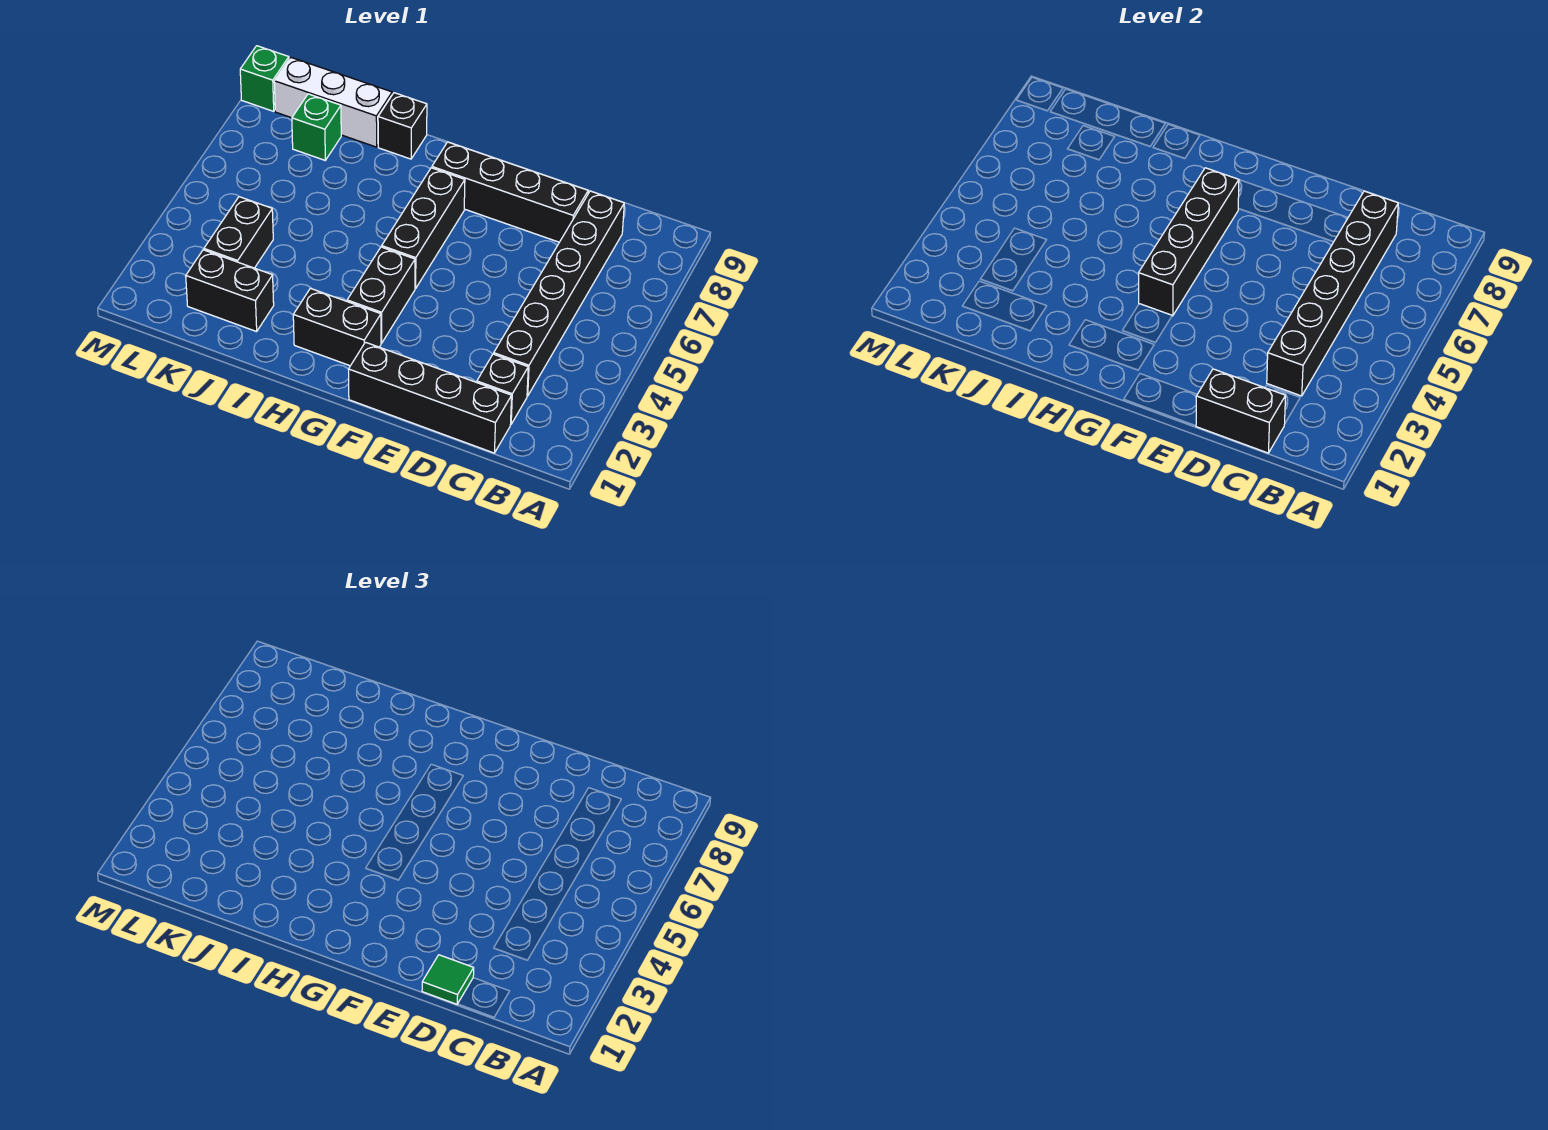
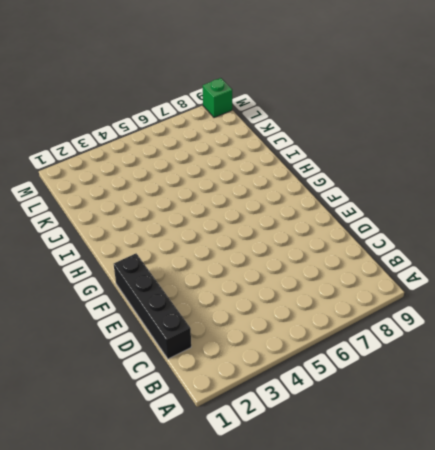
none -> black brick C2 level 1
none -> black brick C3:C8 level 1
none -> black brick D8:G8 level 1

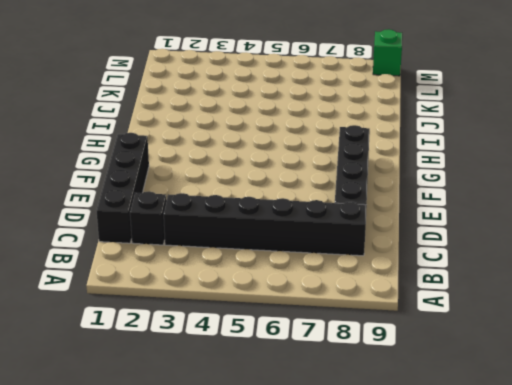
none -> black brick G2:H2 level 1
none -> black brick G3:G4 level 1
none -> black brick G5:G7 level 1

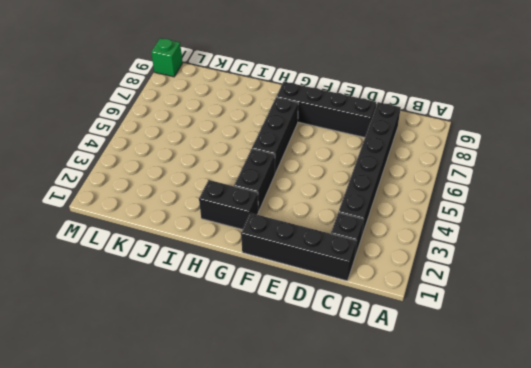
none -> black brick I9 level 1
none -> black brick J2:K2 level 1
none -> white brick J9:L9 level 1

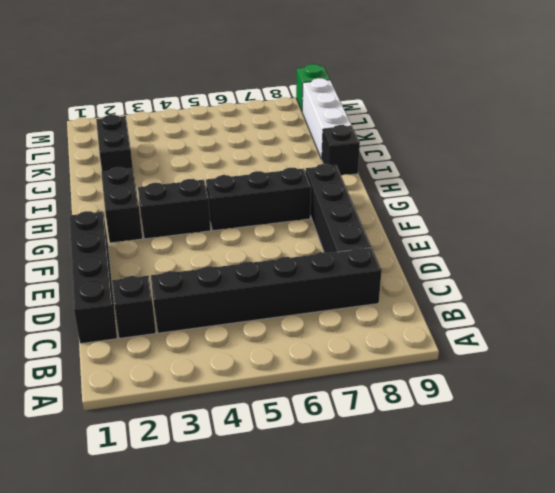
none -> black brick K3:K4 level 1
none -> green brick K8 level 1
none -> black brick C1:D1 level 2

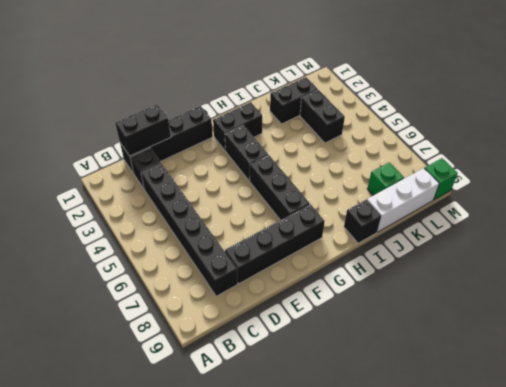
none -> black brick C3:C8 level 2
none -> black brick G4:G7 level 2
none -> green tile D1 level 3

